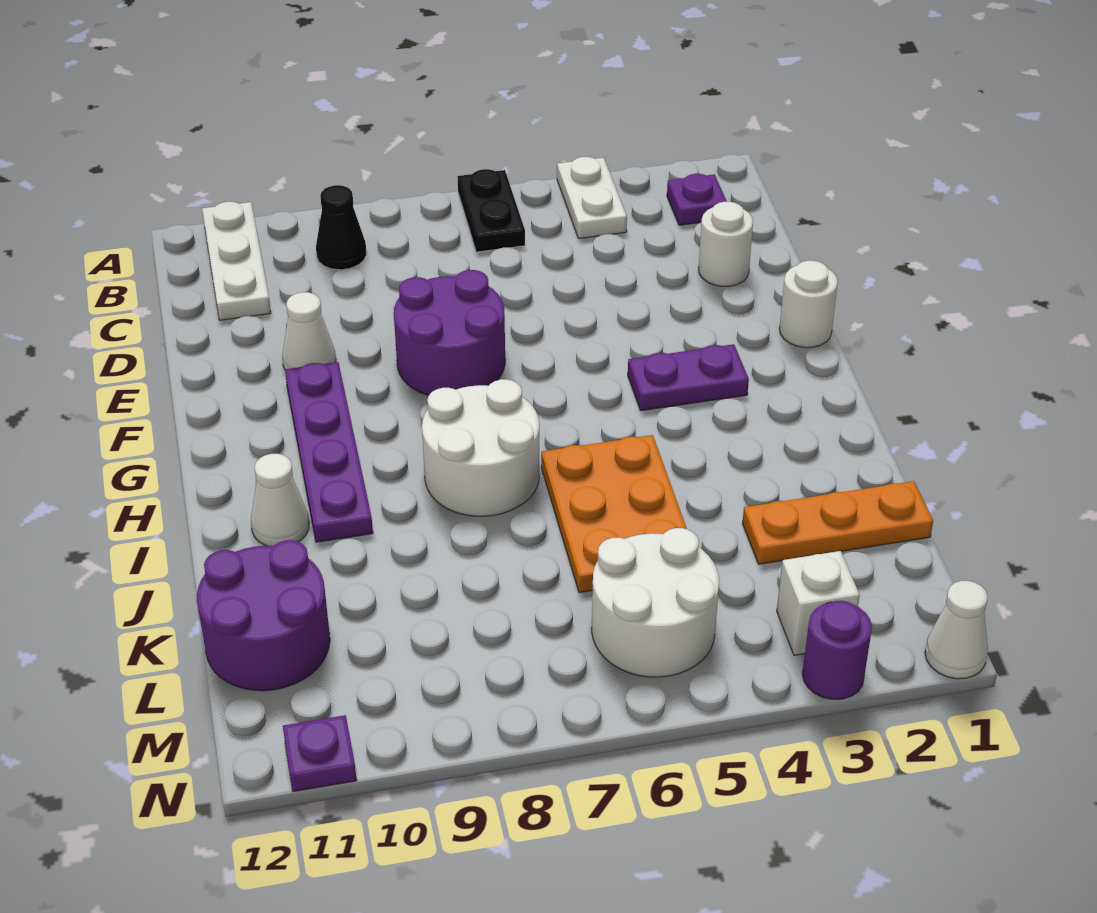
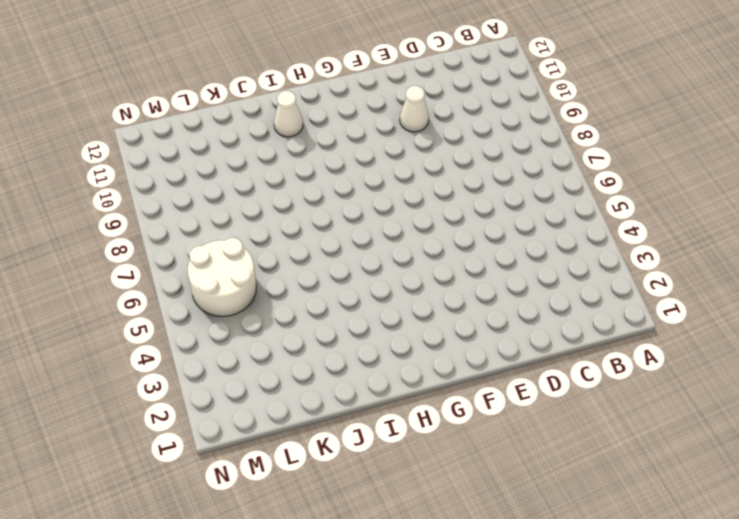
none -> white plate A4:B4 level 1
none -> black plate A6:B6 level 1
none -> white plate A11:C11 level 1

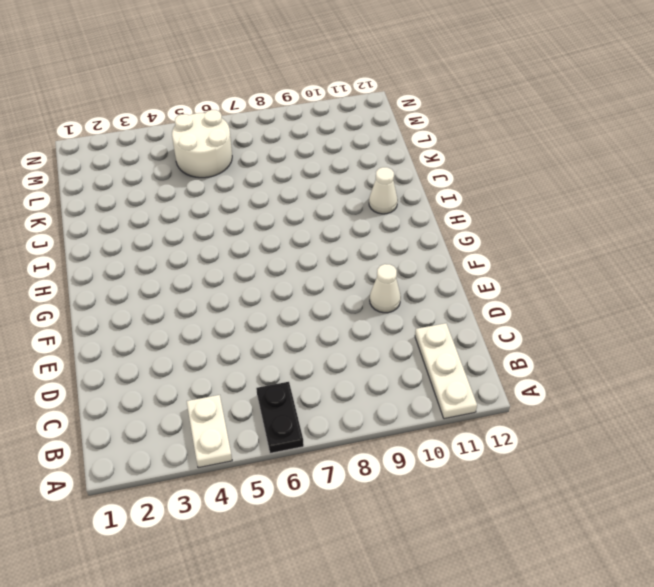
none -> purple plate B2 level 1
none -> black cone B9 level 1
none -> white round brick D2 level 1

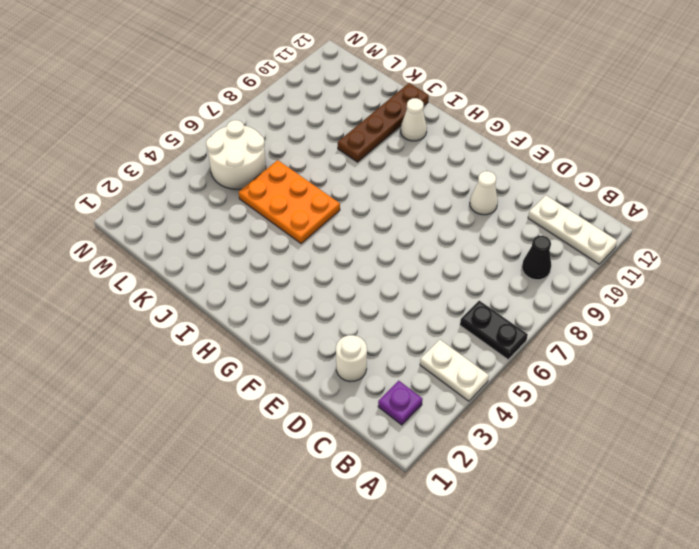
brown plate J9:J12 level 1 -> none
none -> purple round brick E7:F8 level 1
none -> white round brick F1 level 1
none -> purple plate F10:I10 level 1

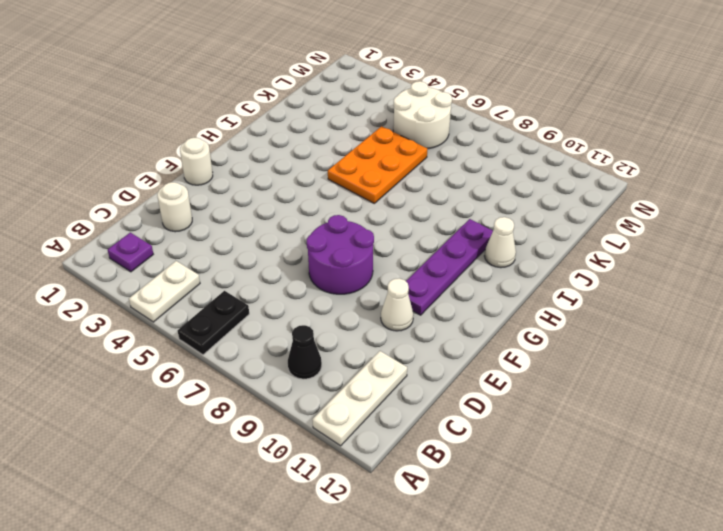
none -> purple plate G3:G4 level 1
none -> white round brick H7:I8 level 1
none -> orange plate K1:K3 level 1

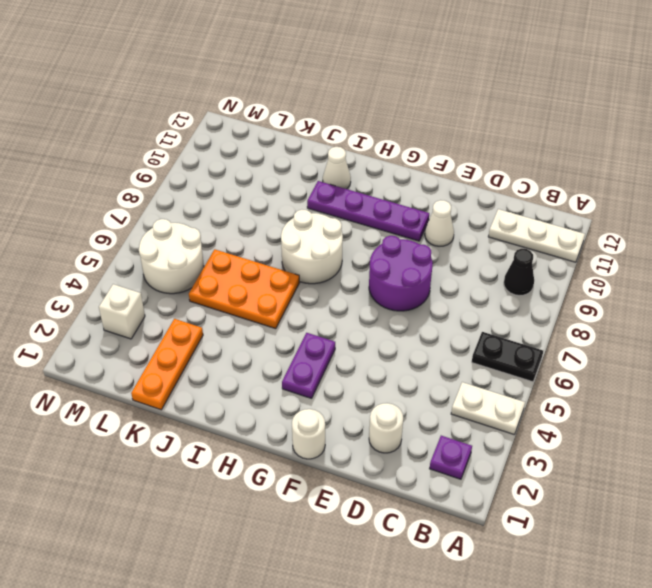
none -> purple round brick K11:L12 level 1
none -> white cone N1 level 1
none -> purple round brick N3 level 1

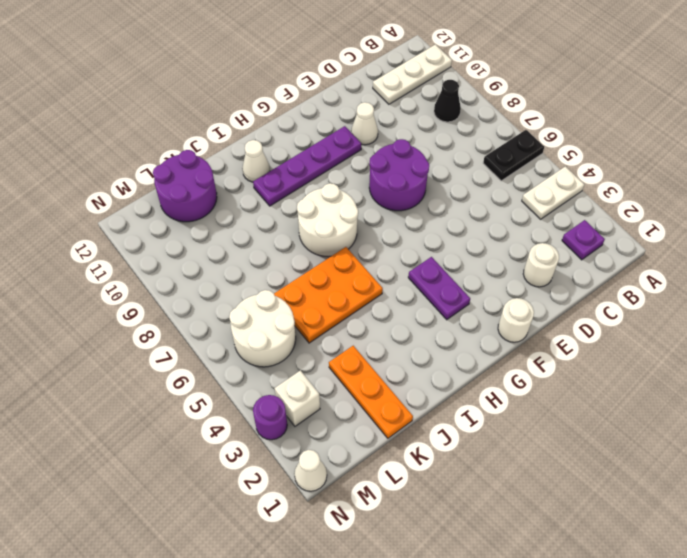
none -> purple plate N11 level 1

